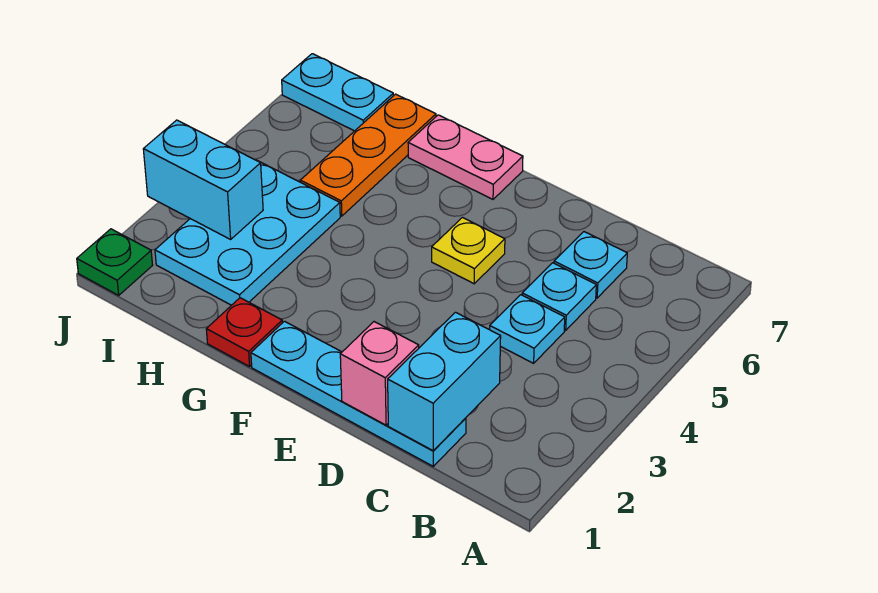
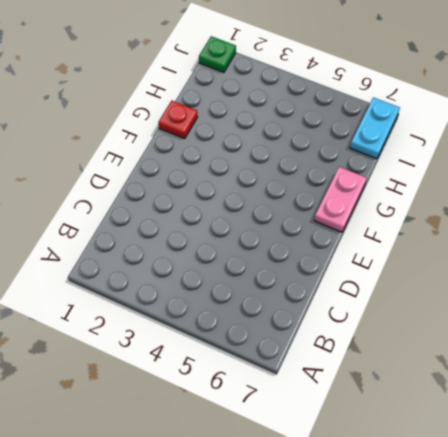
none -> cyan plate C1:F1 level 1
none -> cyan plate C4 level 1
none -> cyan plate C5 level 1

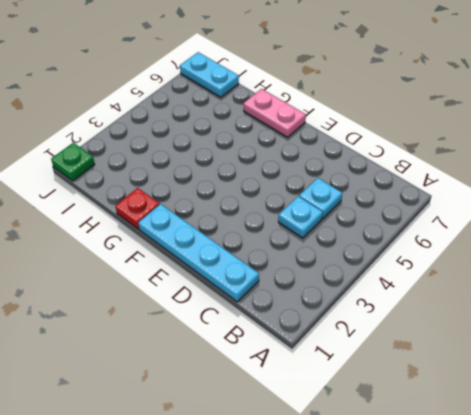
none -> cyan plate C6 level 1
none -> yellow plate E5 level 1
none -> cyan plate H2:I4 level 1

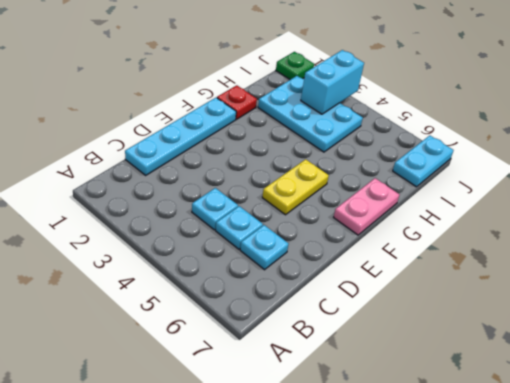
yellow plate E5:F5 level 1 -> yellow plate E5 level 1
none -> orange plate H5:H7 level 1
none -> cyan brick C1:C2 level 2
none -> pink brick D1 level 2

